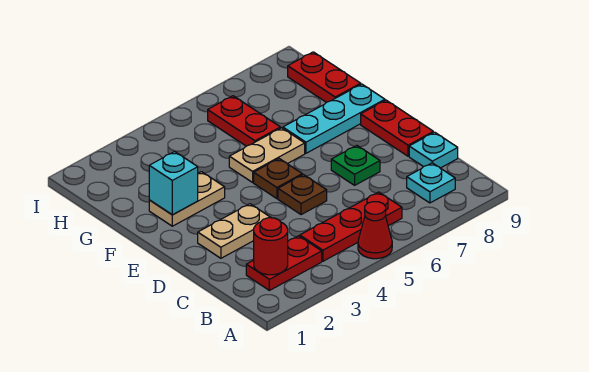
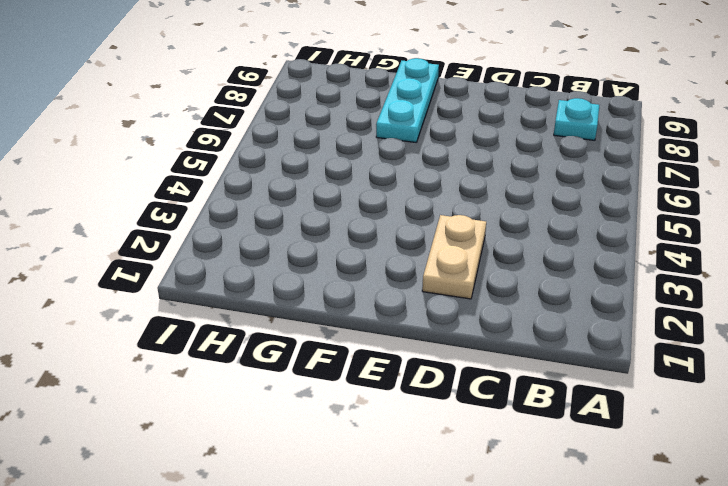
none -> red cone A5 level 1
none -> red plate B2:B3 level 1
none -> red plate B4:B6 level 1

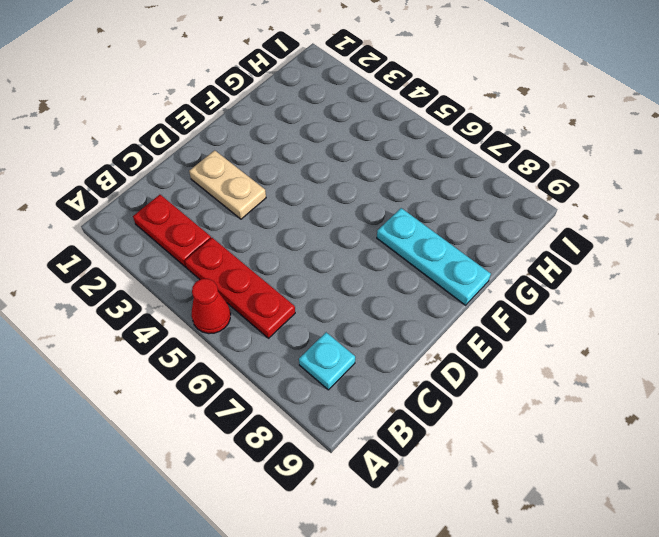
none -> cyan plate C9 level 1
none -> brown plate D5 level 1
none -> green plate D7 level 1

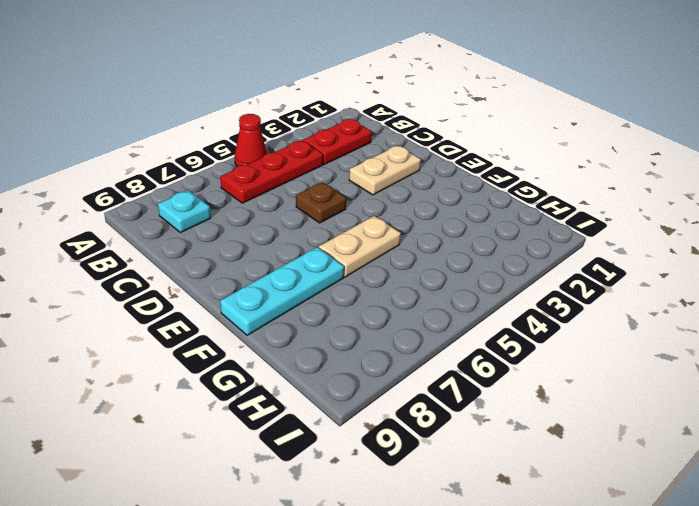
none -> cyan plate C9 level 1
none -> green plate D7 level 1
none -> red plate D9:E9 level 1

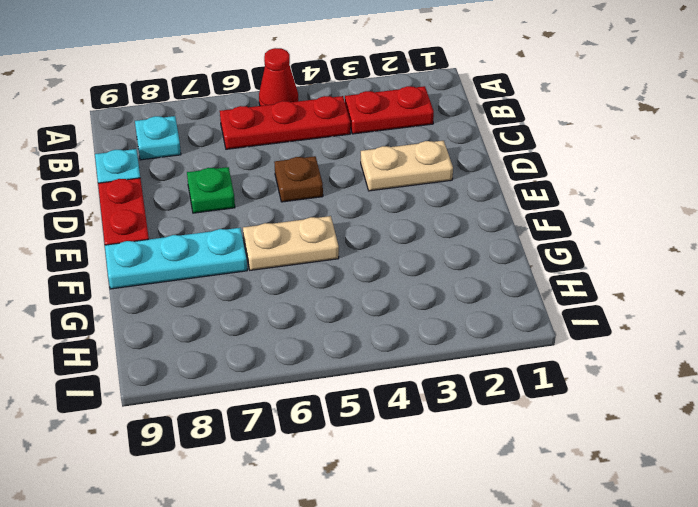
none -> brown plate E5 level 1
none -> tan plate F2:F3 level 1
none -> red plate G6:H6 level 1

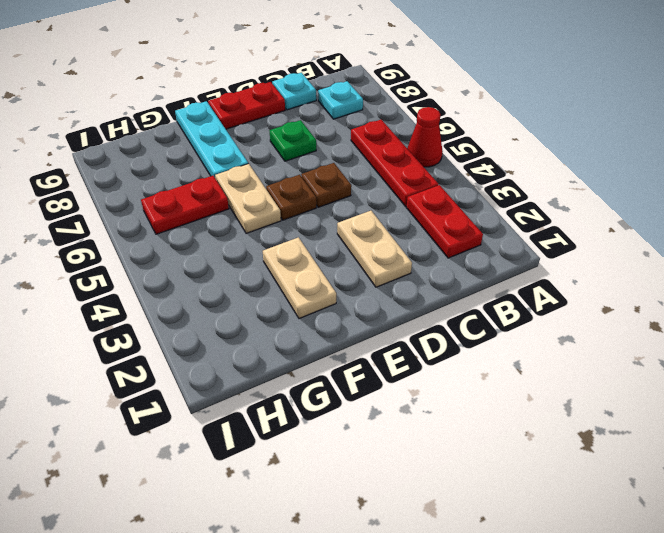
none -> red plate G9:H9 level 1
none -> red round brick B2 level 2
none -> cyan brick F2 level 2

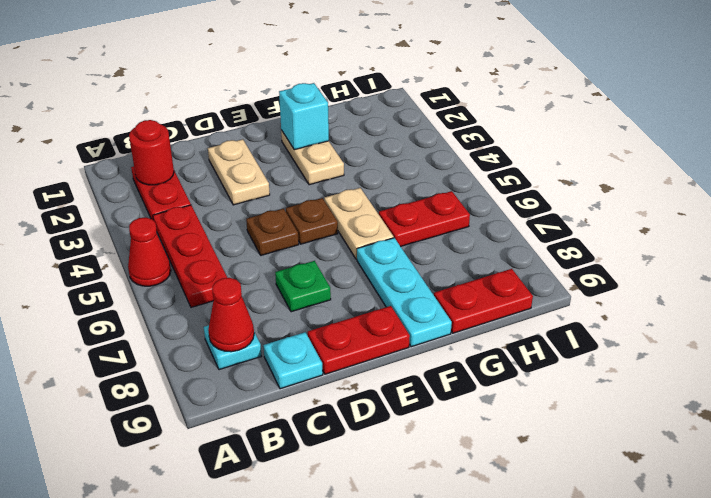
red cone B8 level 2 -> none

